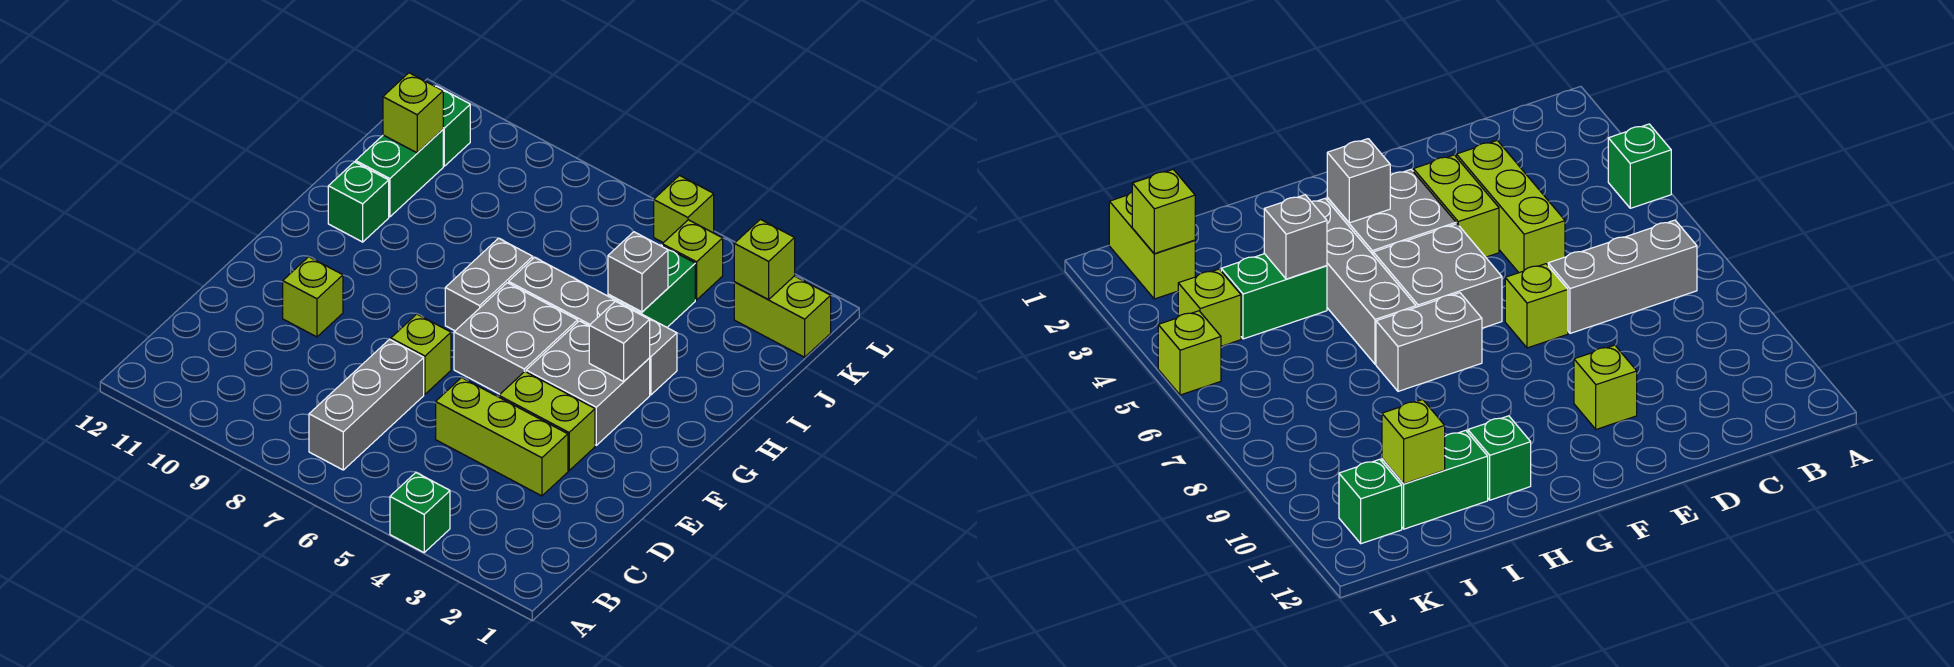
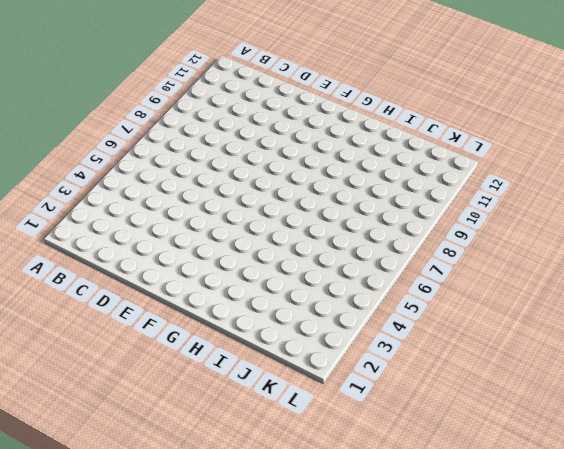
none -> green brick A4 level 1
none -> grey brick B7:D7 level 1
none -> lime brick D3:D5 level 1

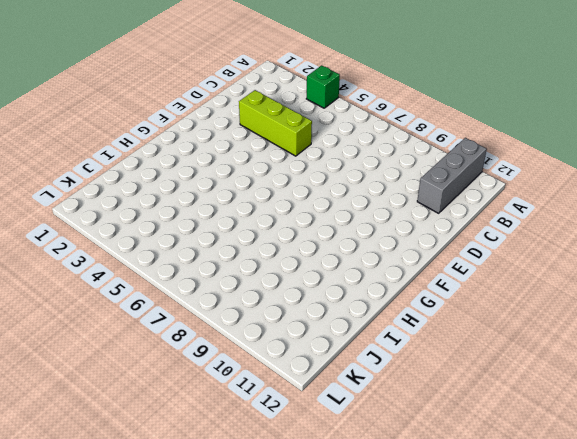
grey brick A11:C11 level 1 -> grey brick B7:D7 level 1
none -> lime brick E3:E4 level 1
none -> lime brick E7 level 1
none -> lime brick E10 level 1

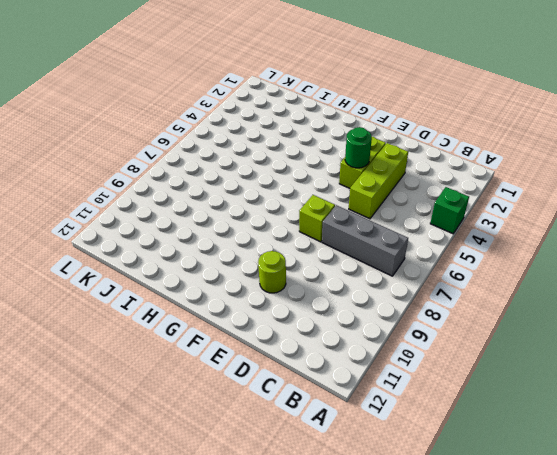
green round brick E4 level 2 -> none
lime round brick E10 level 1 -> lime brick E10 level 1
none -> grey brick F3:G4 level 1
none -> grey brick F5:G6 level 1
none -> grey brick G7:H7 level 1

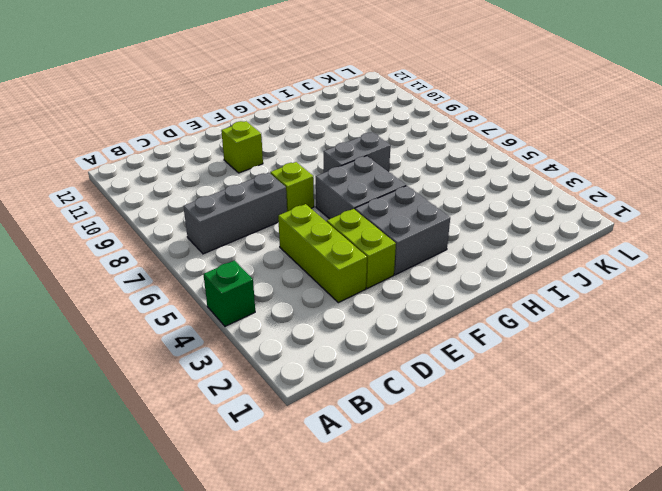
none -> grey brick H3:H6 level 1
none -> green brick H11 level 1
none -> green brick I4:J4 level 1

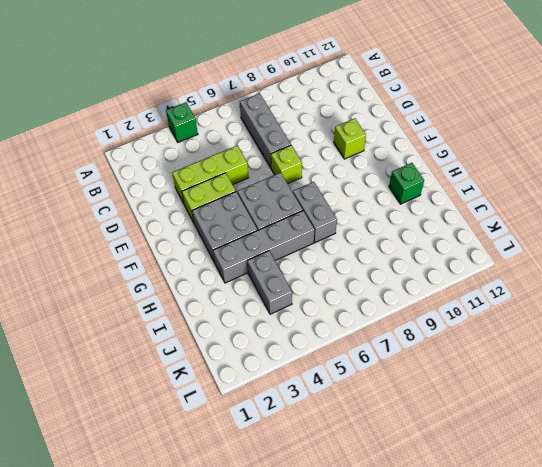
grey brick I4:J4 level 1 -> green brick I4:J4 level 1
none -> green brick I11:J11 level 1
none -> lime brick K1:K2 level 1
none -> lime brick K4 level 1

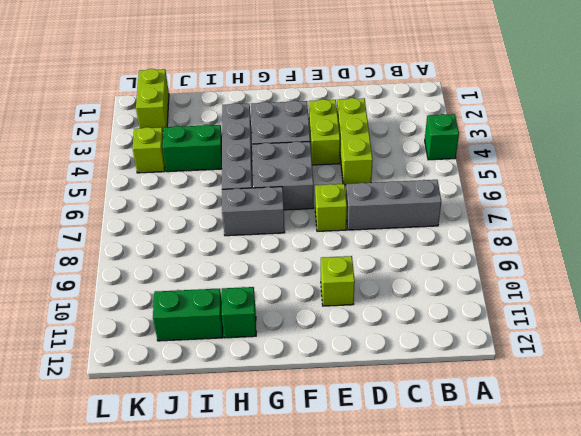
none -> green brick K11 level 1
none -> lime brick L5 level 1
none -> grey brick G3 level 2

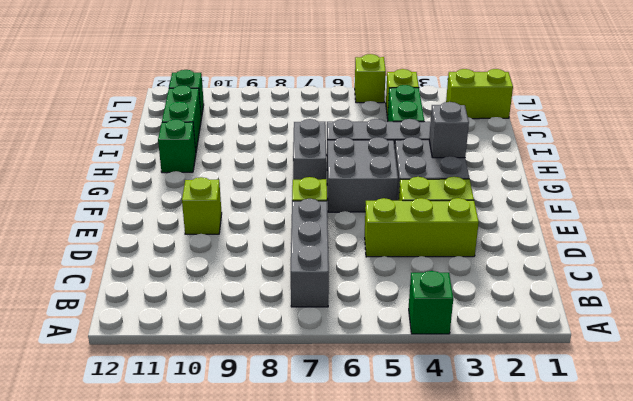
none -> grey brick I4 level 2
none -> lime brick J11 level 2
none -> lime brick K2 level 2

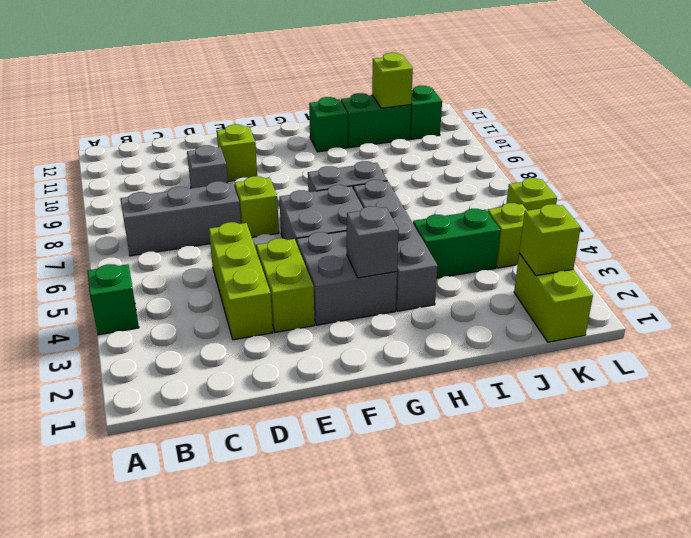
grey brick D9 level 1 -> grey brick I4 level 2

